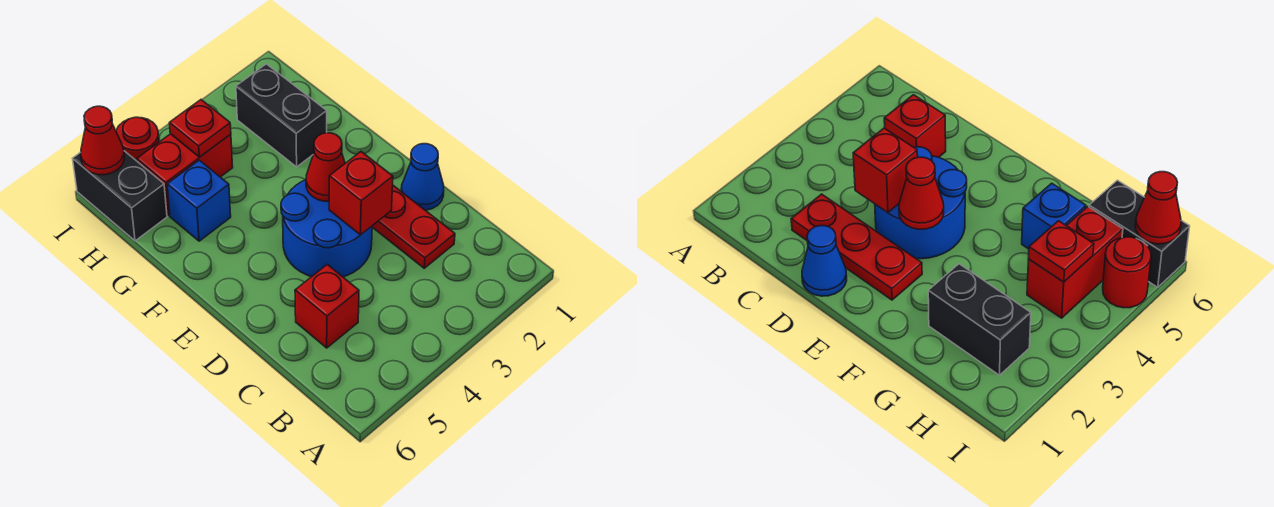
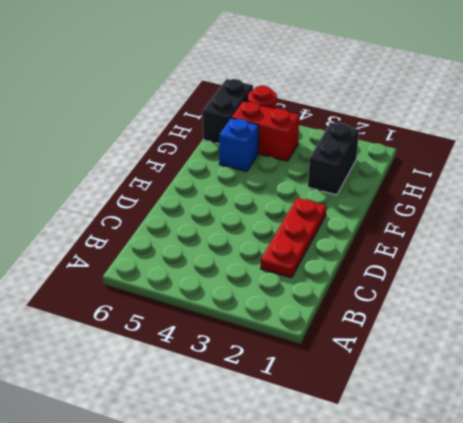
none -> red brick C5 level 1
none -> blue cone D1 level 1
none -> blue round brick D3:E4 level 1

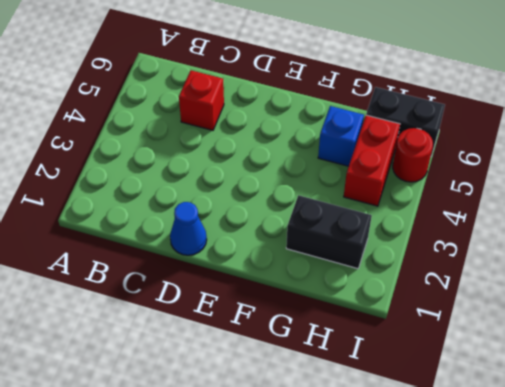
none -> red plate C2:E2 level 1
none -> blue round brick D3:E4 level 1
none -> red brick D3 level 2

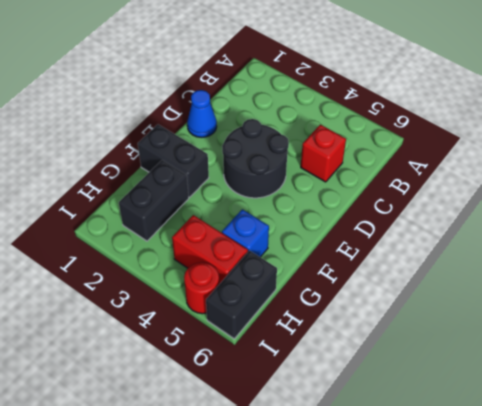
black round brick D3:E4 level 1 -> blue round brick D3:E4 level 1
black brick F1:F2 level 1 -> none
none -> red plate C2:E2 level 1
none -> red brick D3 level 2
none -> red cone E3 level 2

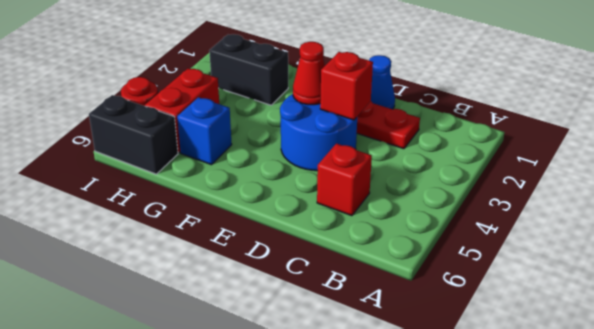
none -> red plate H4 level 2
none -> red cone I6 level 2

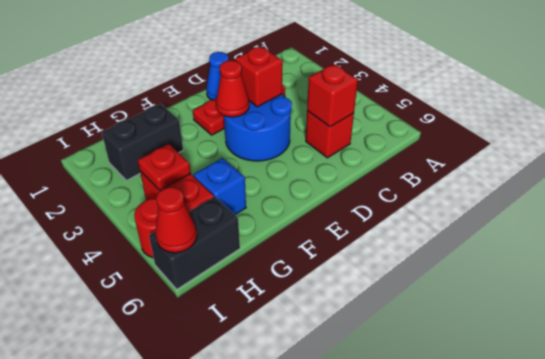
red brick C5 level 2 -> none

